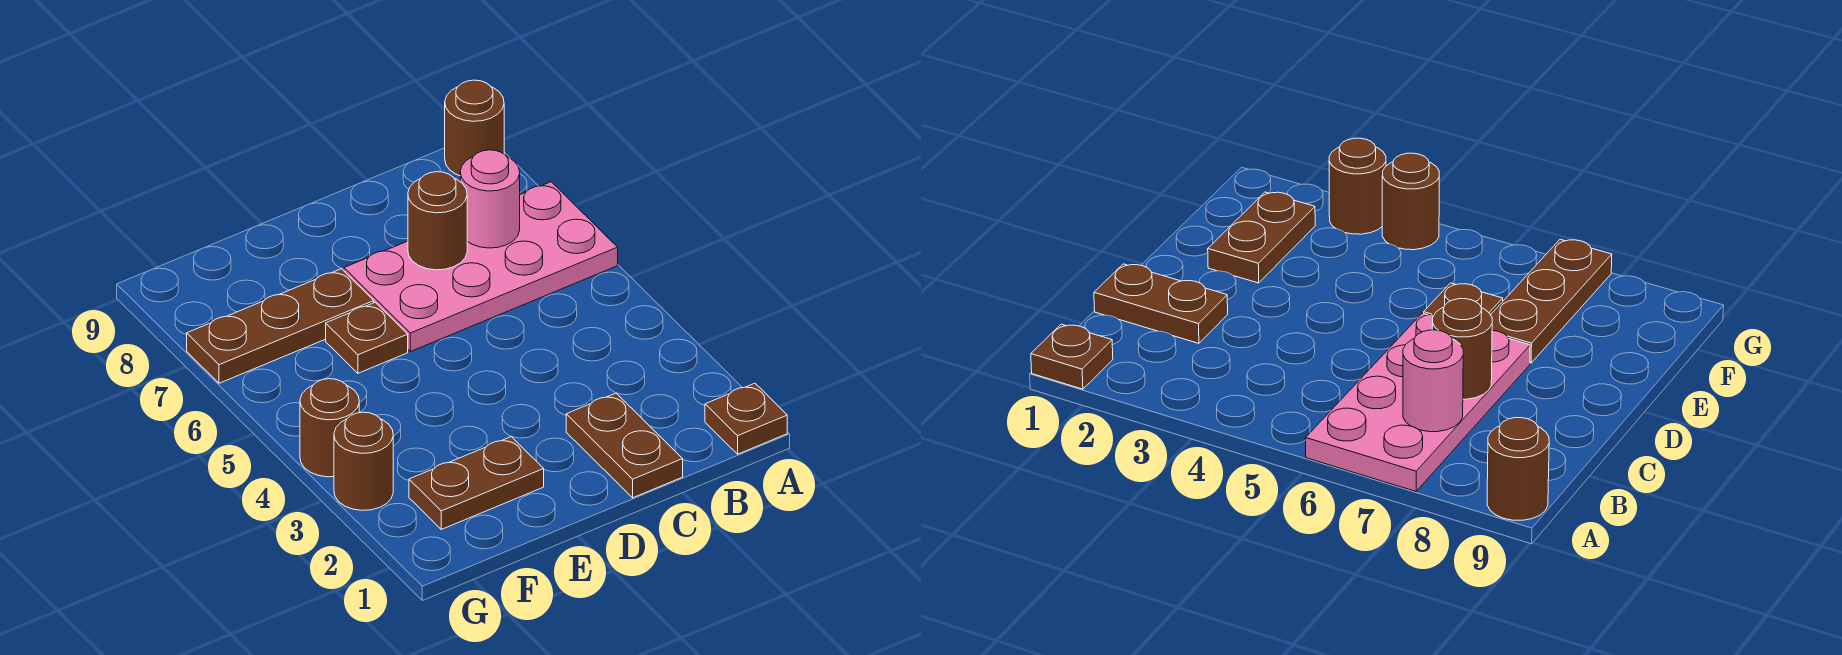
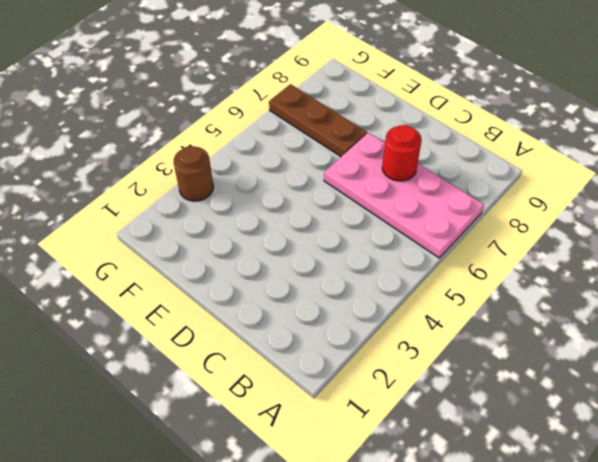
red round brick C7 level 2 -> brown round brick C7 level 2
none -> brown plate A1 level 1
none -> brown round brick A9 level 1

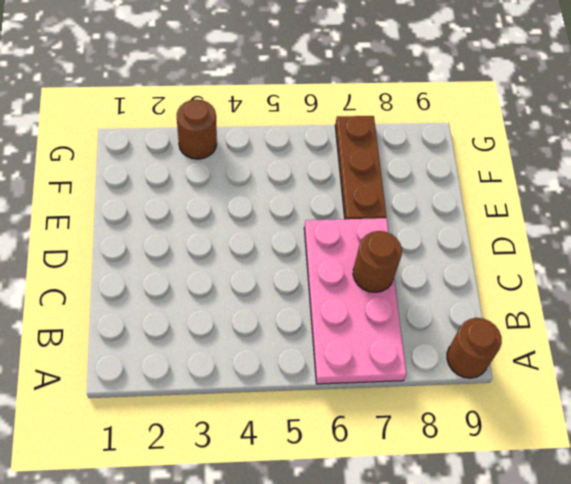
none -> brown plate A1 level 1
none -> brown plate C1:C2 level 1

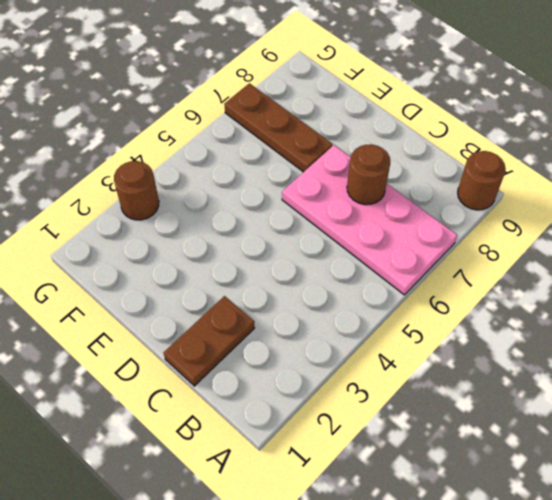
none -> brown plate A1 level 1
none -> brown plate E2:F2 level 1

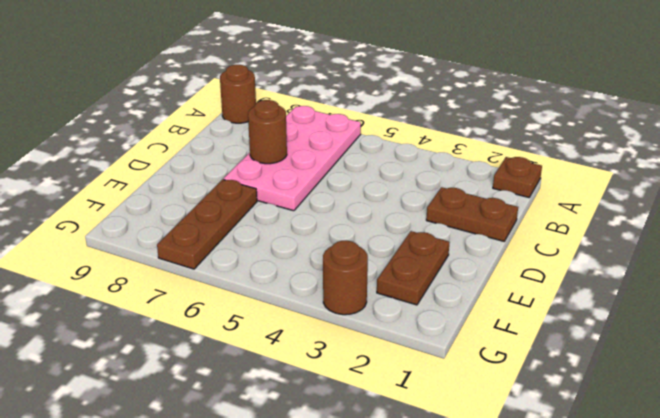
none -> brown plate E6 level 1
none -> brown round brick G4 level 1

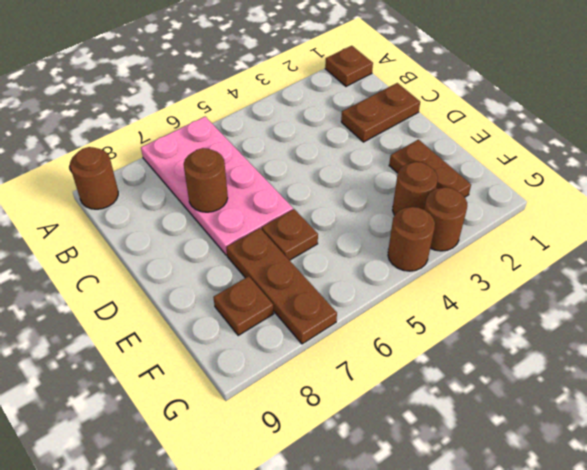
brown round brick F3 level 1 -> none
brown plate F8 level 1 -> none
none -> pink round brick B7 level 2

